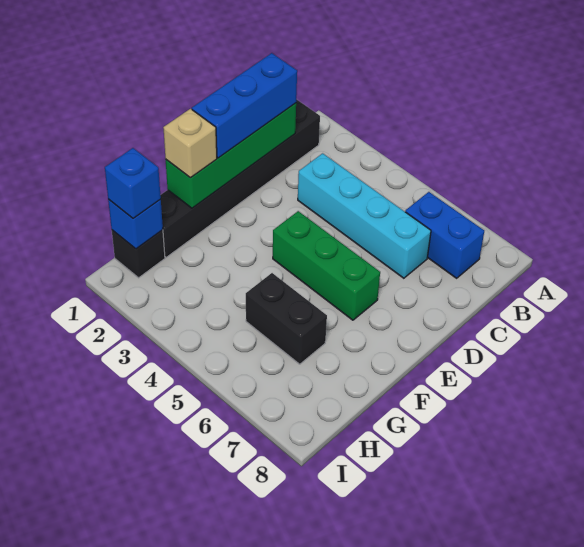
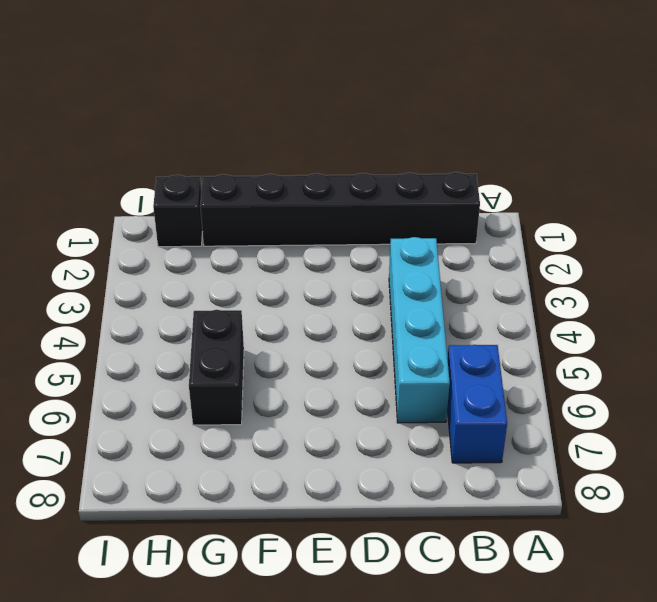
none -> green brick E4:E6 level 1
none -> green brick C1:F1 level 2

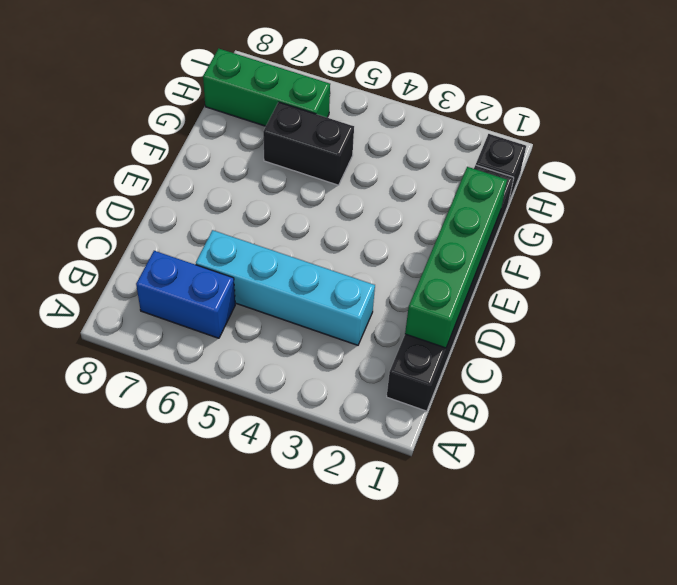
green brick H6:H8 level 1 -> green brick E4:E6 level 1
none -> blue brick H1 level 2
none -> blue brick C1:E1 level 3

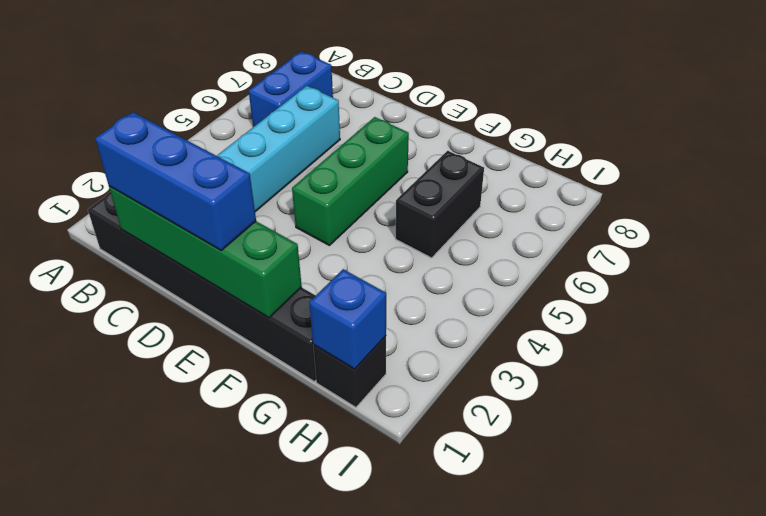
none -> tan brick F1 level 3
none -> blue brick H1 level 3

